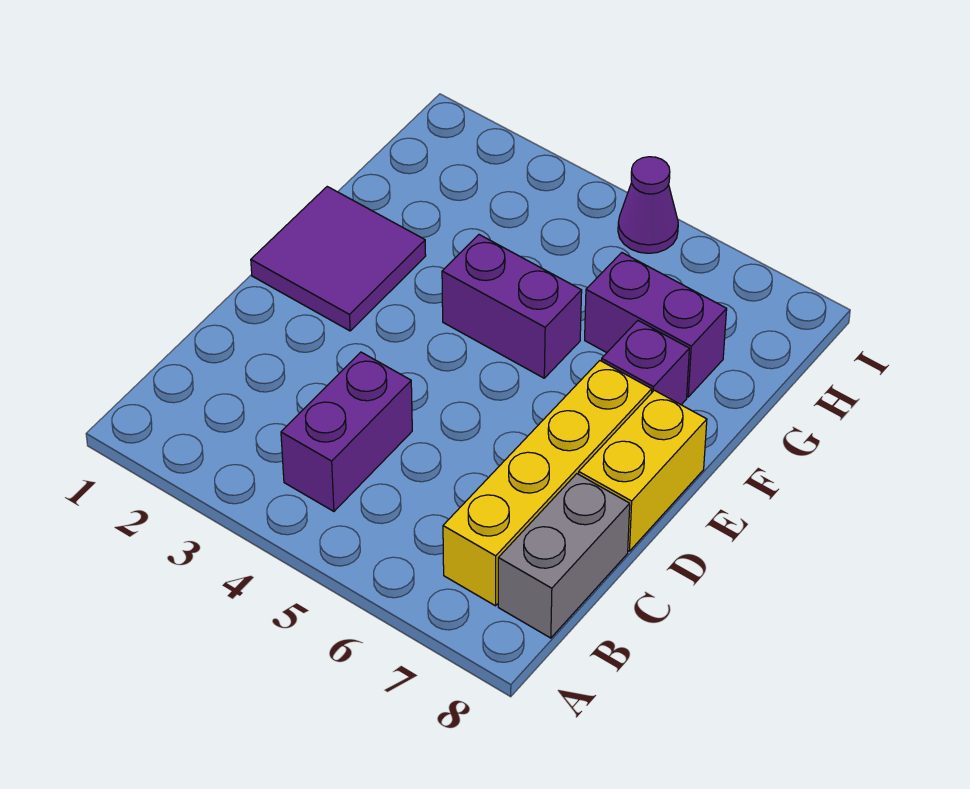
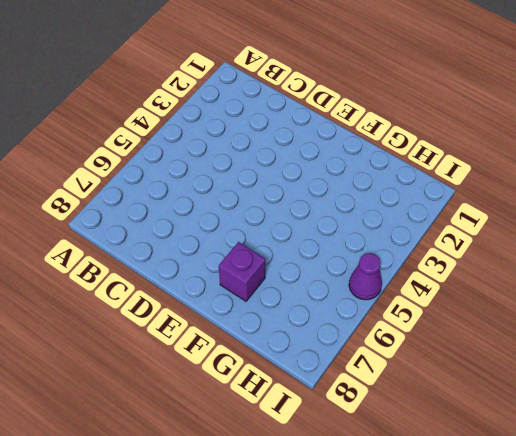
none -> purple brick B4:C4 level 1
none -> yellow brick B7:E7 level 1

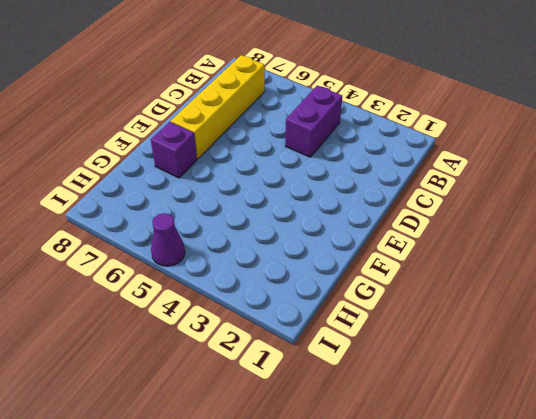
none -> grey brick B8:C8 level 1
none -> yellow brick D8:E8 level 1

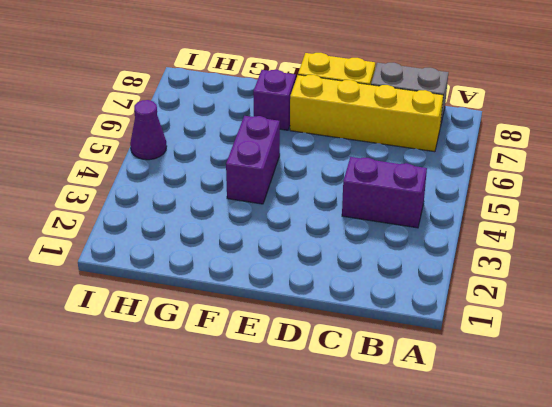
none -> purple tile E1:F2 level 1
none -> purple brick G6:G7 level 1

